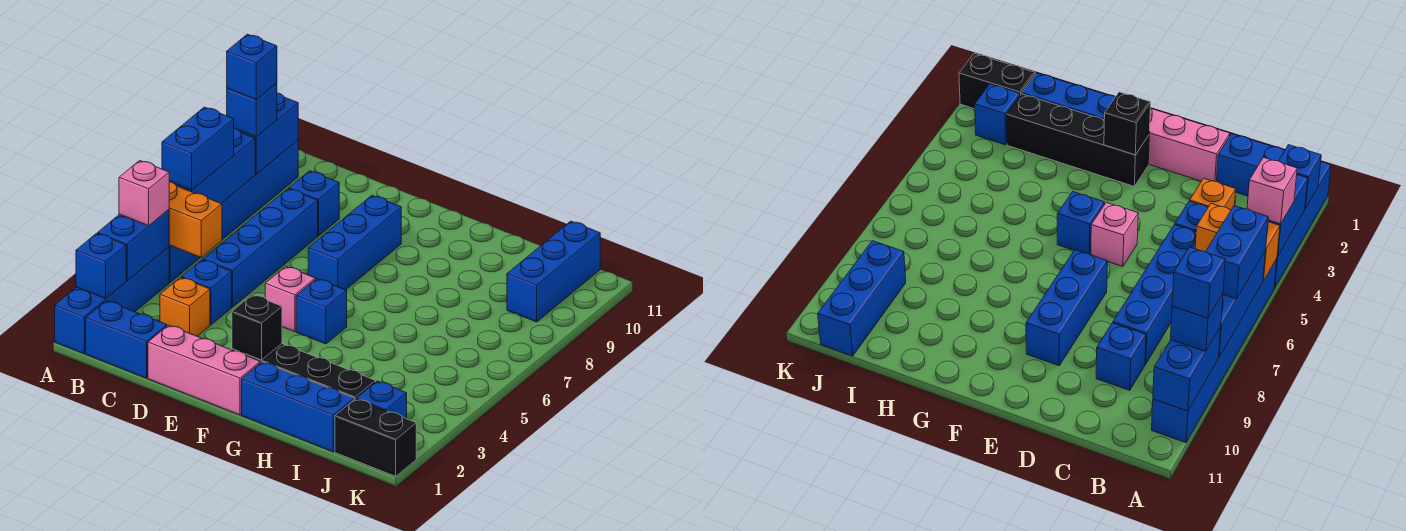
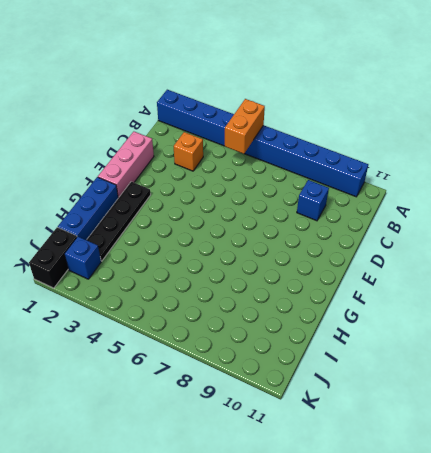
black plate F2:I2 level 1 -> black brick F2:I2 level 1
none -> blue brick B1:C1 level 1
none -> blue brick C4 level 1
none -> blue brick C5:C8 level 1

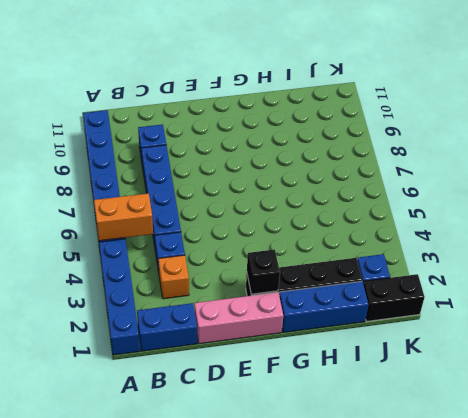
none -> pink brick E5 level 1
none -> blue brick E7:E9 level 1
none -> blue brick F5 level 1

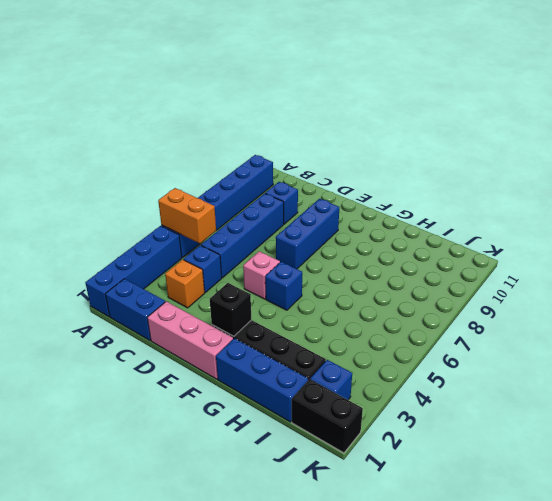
none -> blue brick J9:J11 level 1
none -> blue brick A2 level 2
none -> blue brick A3:A4 level 2

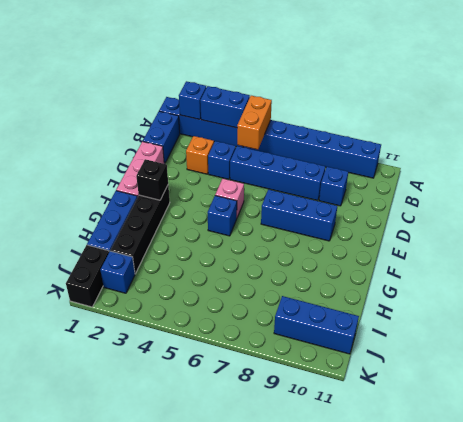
none -> blue brick A6:A8 level 2
none -> blue brick A9:A10 level 2
none -> pink brick A4 level 3

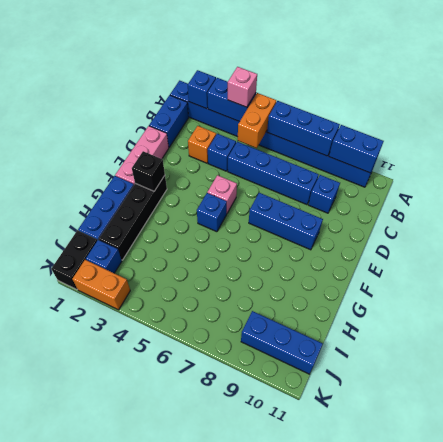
orange brick K2:K3 level 1 -> none
none -> blue brick A6:A7 level 3
none -> blue brick A9 level 3
none -> blue brick A9 level 4

